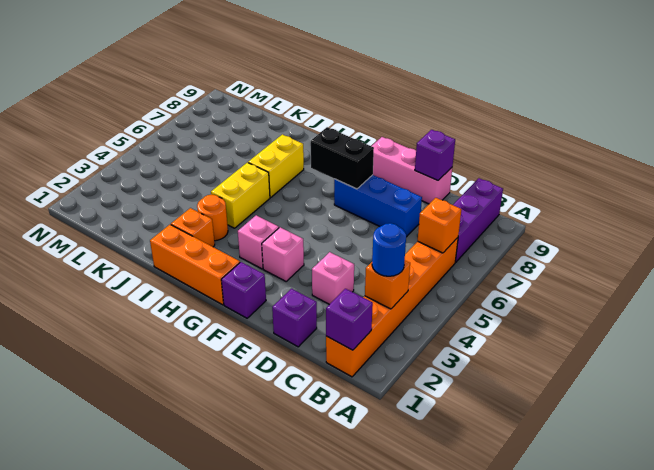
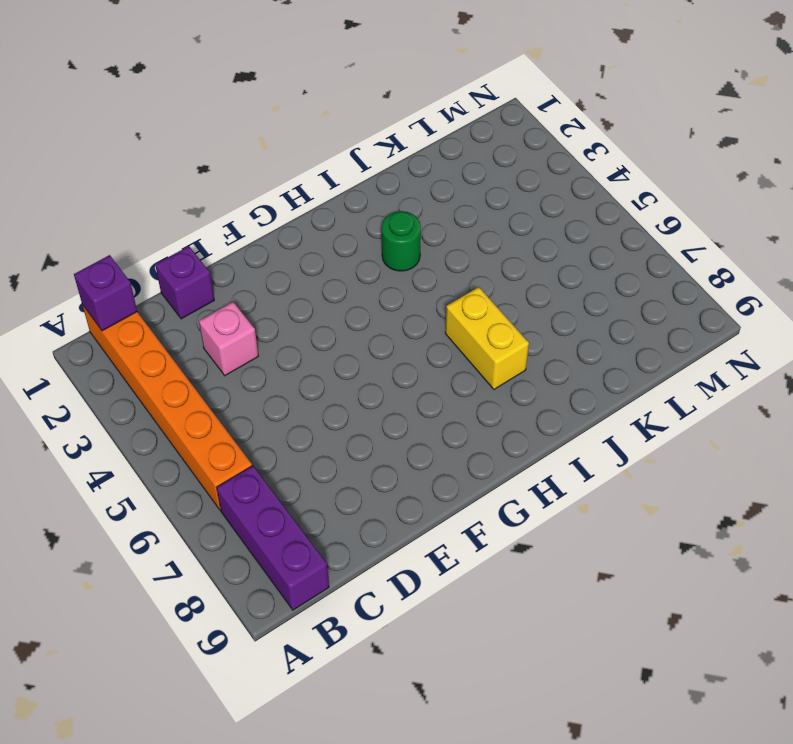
green round brick I3 level 1 -> orange round brick I3 level 1
none -> blue brick D7:F7 level 1
none -> pink brick D9:F9 level 1
none -> purple brick F1 level 1

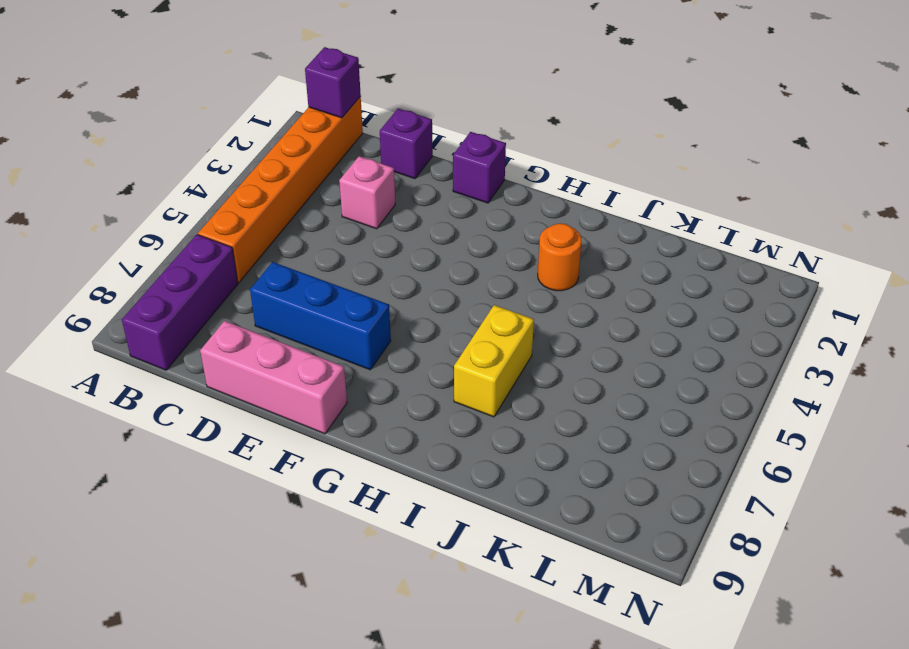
none -> pink brick F3 level 1
none -> orange brick G1:I1 level 1
none -> pink brick G3 level 1

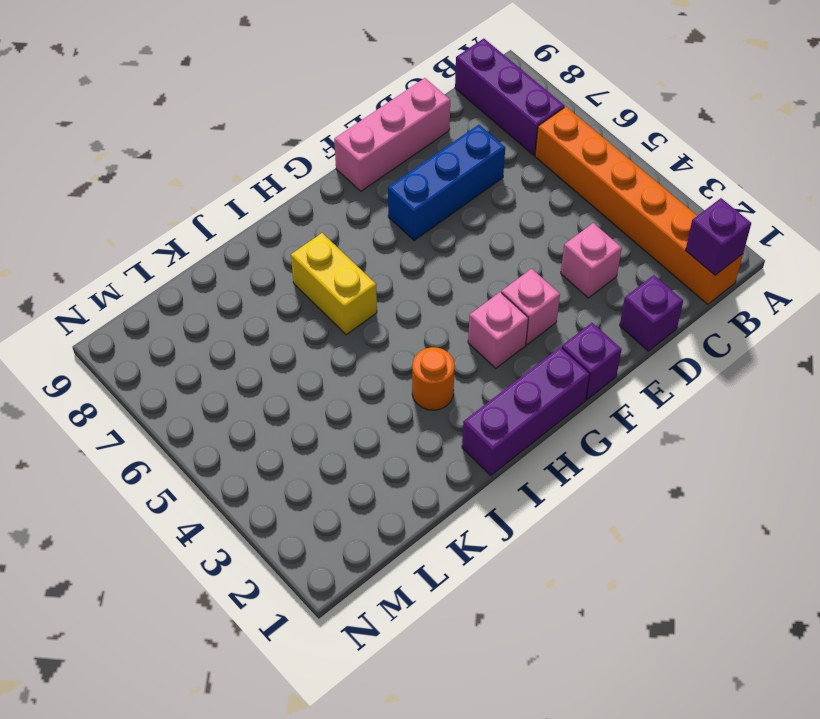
purple brick G1:I1 level 1 -> orange brick G1:I1 level 1
none -> orange brick I2 level 1
none -> yellow brick I4:I5 level 1
none -> orange brick B3 level 2

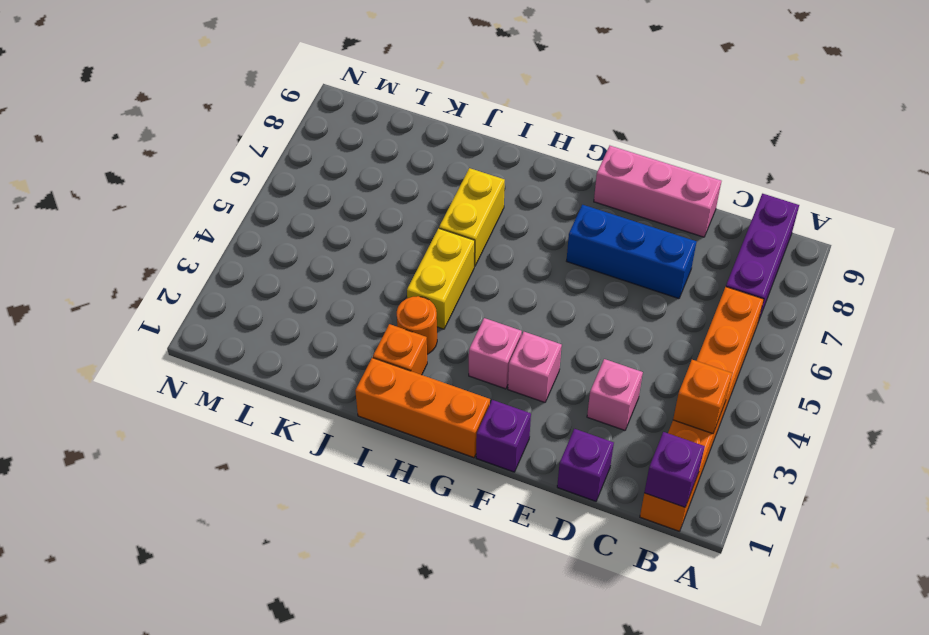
none -> orange brick B6 level 2
none -> purple brick D9 level 2
none -> black brick F7:G7 level 2

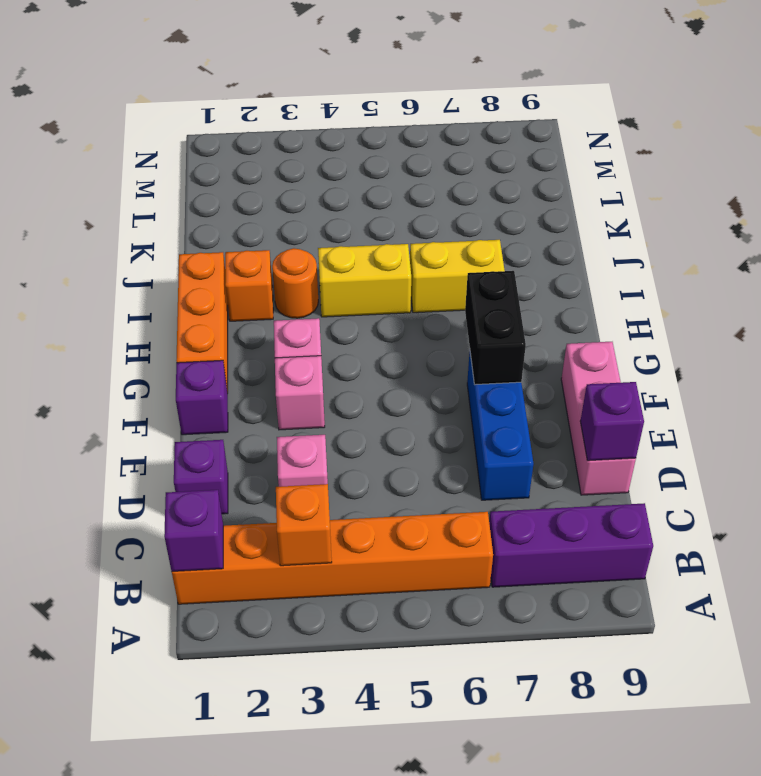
none -> orange brick B6 level 2
none -> blue round brick B3 level 3

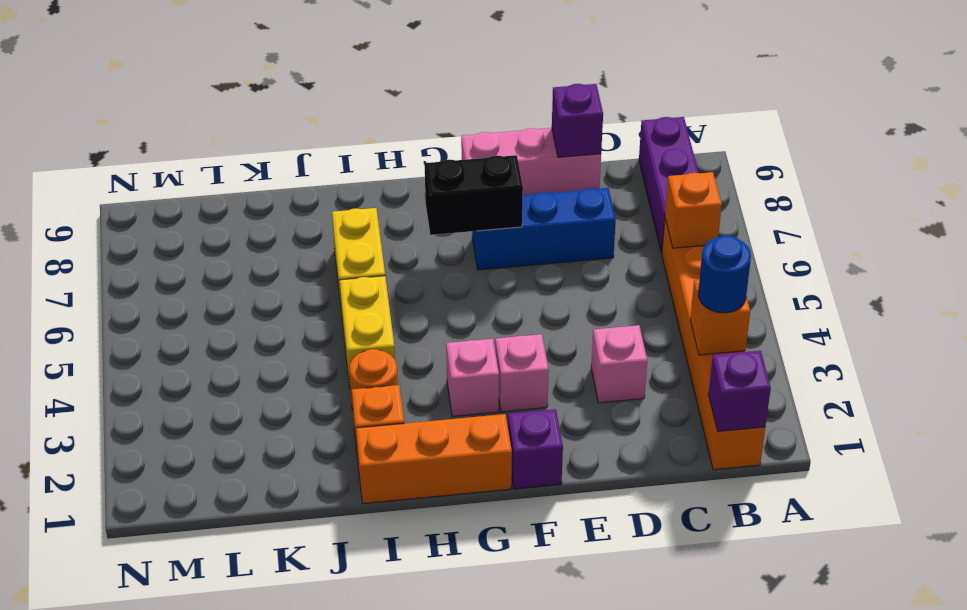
none -> purple brick D1 level 1

